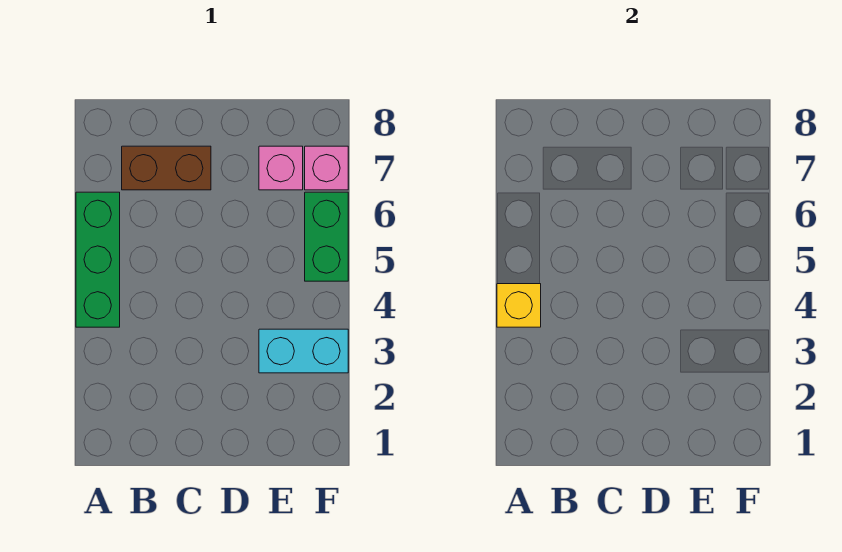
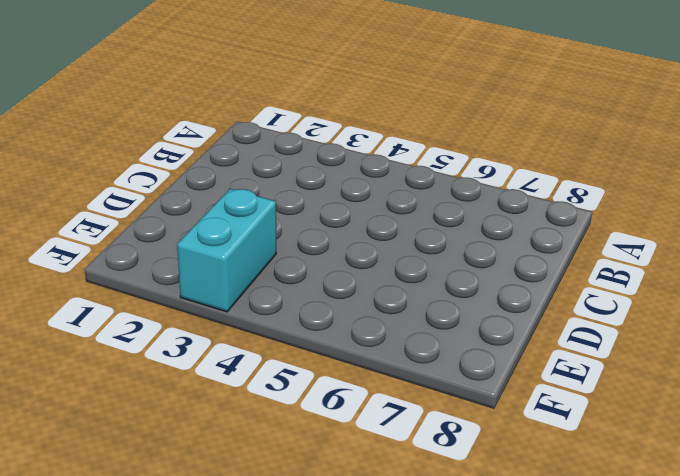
none -> green brick A4:A6 level 1
none -> brown brick B7:C7 level 1

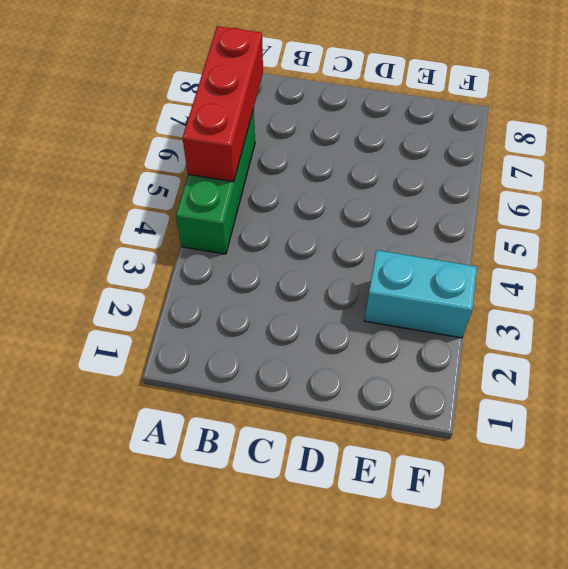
red brick A5:A7 level 2 -> none
none -> brown brick B7:C7 level 1
none -> pink brick E7 level 1

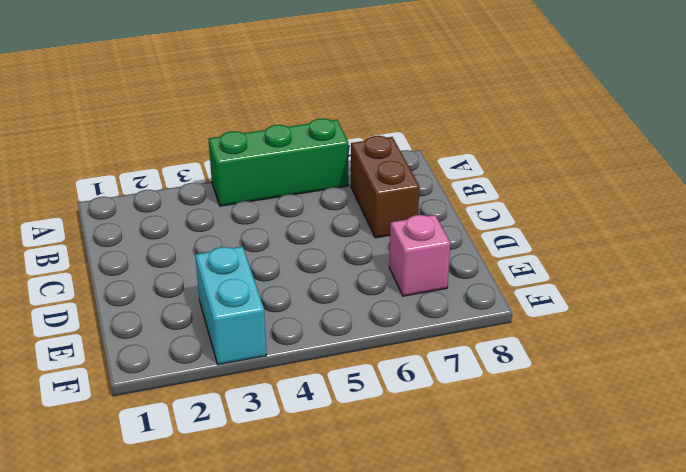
none -> green brick F5:F6 level 1
none -> pink brick F7 level 1

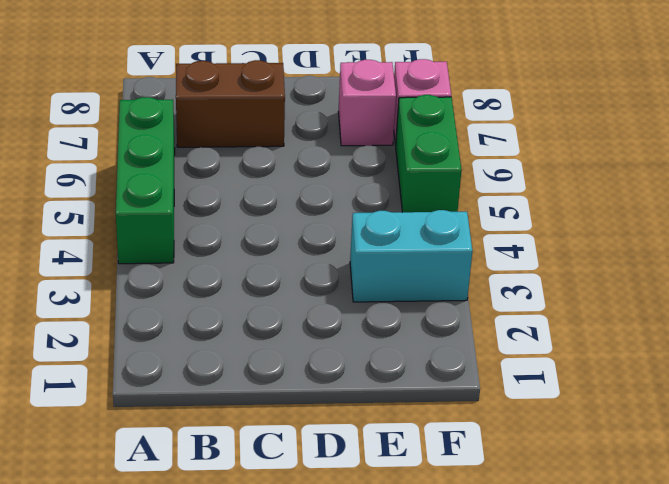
none -> yellow brick A4 level 2

